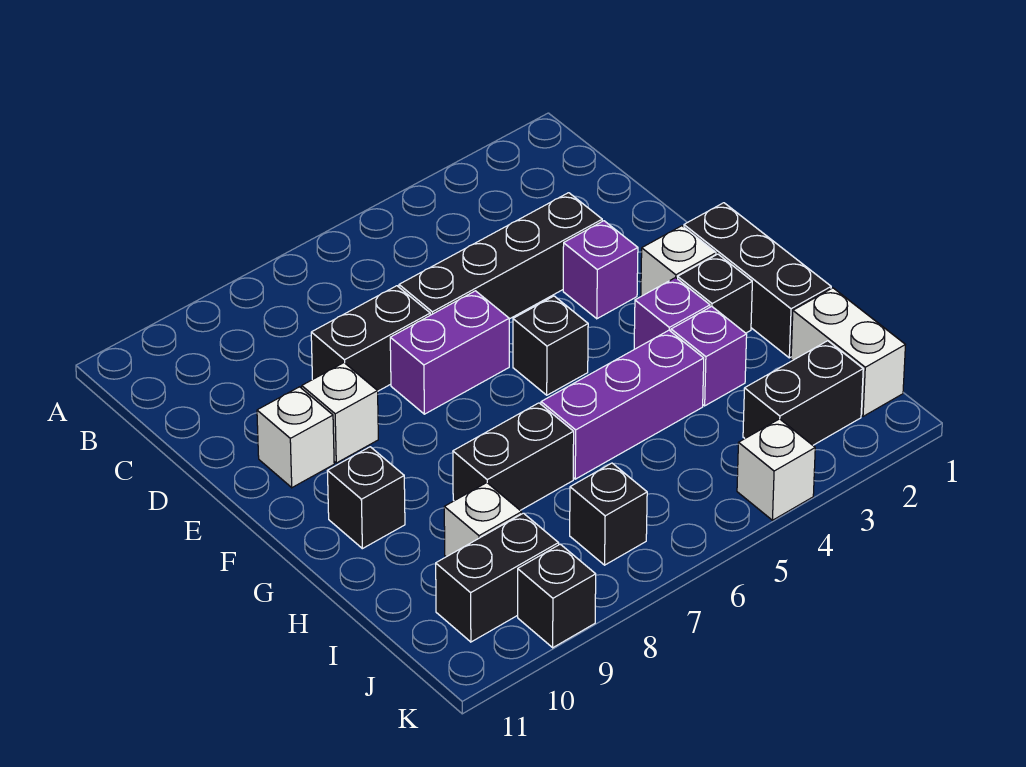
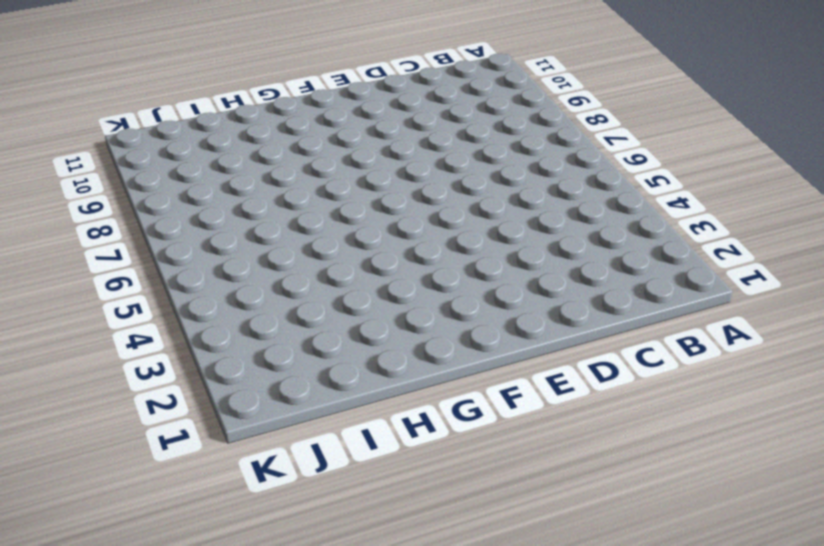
none -> black brick D3:D6 level 1
none -> black brick D7:D8 level 1
none -> purple brick E3 level 1

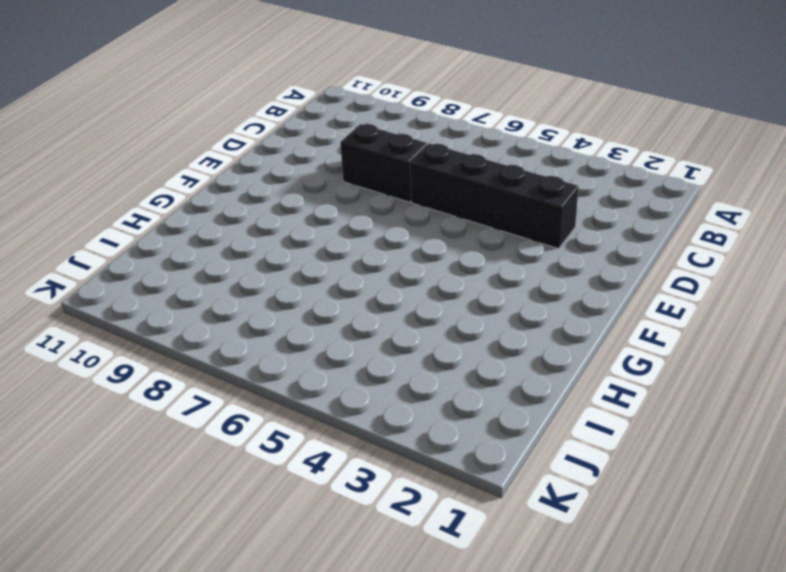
none -> purple brick E3 level 1
none -> purple brick E6:E7 level 1
none -> white brick E9 level 1

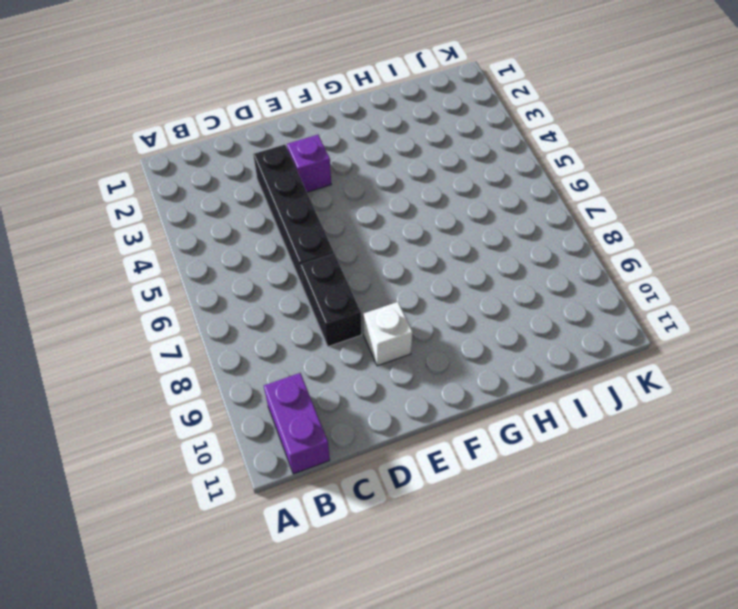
purple brick B10:B11 level 1 -> purple brick E6:E7 level 1
none -> white brick E10 level 1
none -> black brick F1:H1 level 1
none -> white brick F2 level 1

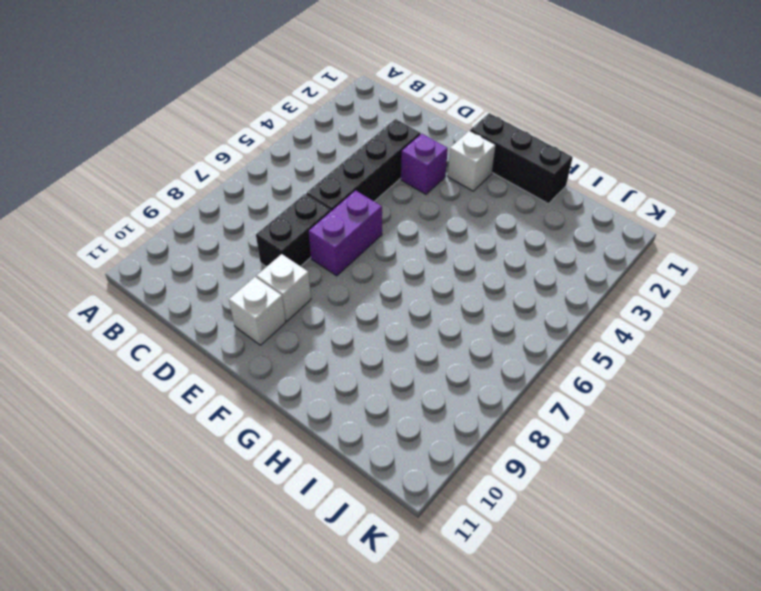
none -> black brick F5 level 1
none -> black brick G2 level 1
none -> purple brick G3 level 1

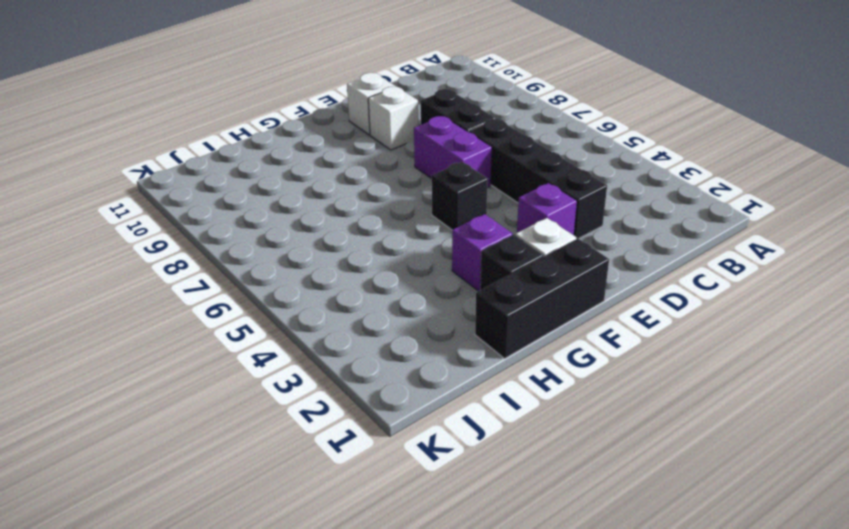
none -> black brick G10 level 1
none -> purple brick H3 level 1
none -> purple brick H4:H6 level 1

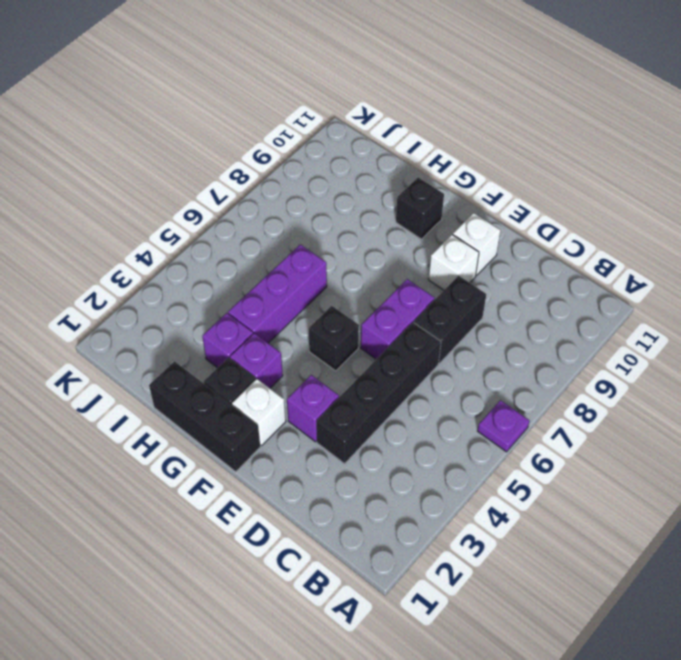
purple plate A6 level 1 -> none
none -> black brick H7:H8 level 1
none -> white brick I1:J1 level 1
none -> white brick I9 level 1

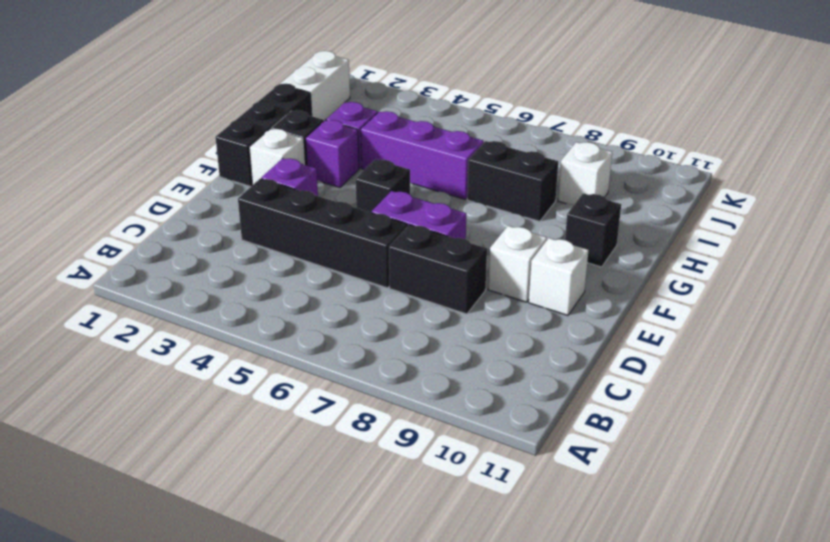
none -> black brick J2:J3 level 1
none -> black brick J7 level 1
none -> black brick J9:J10 level 1

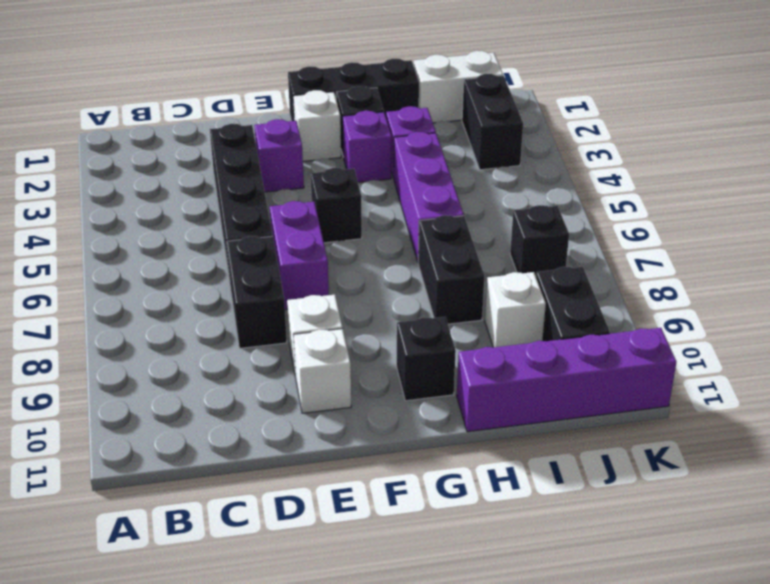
purple brick H11:K11 level 1 -> none
none -> white brick K4 level 1
none -> black brick K9 level 1

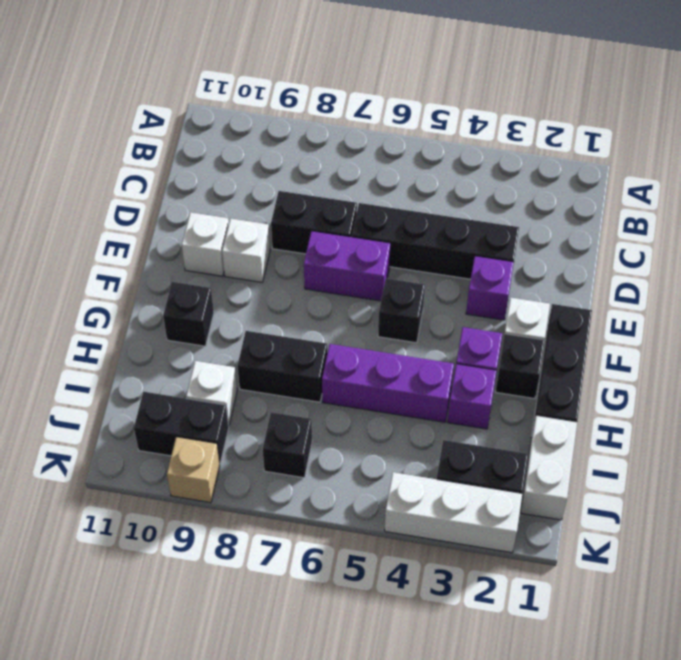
white brick K2:K4 level 1 -> white brick K4 level 1
tan brick K9 level 1 -> black brick K9 level 1

